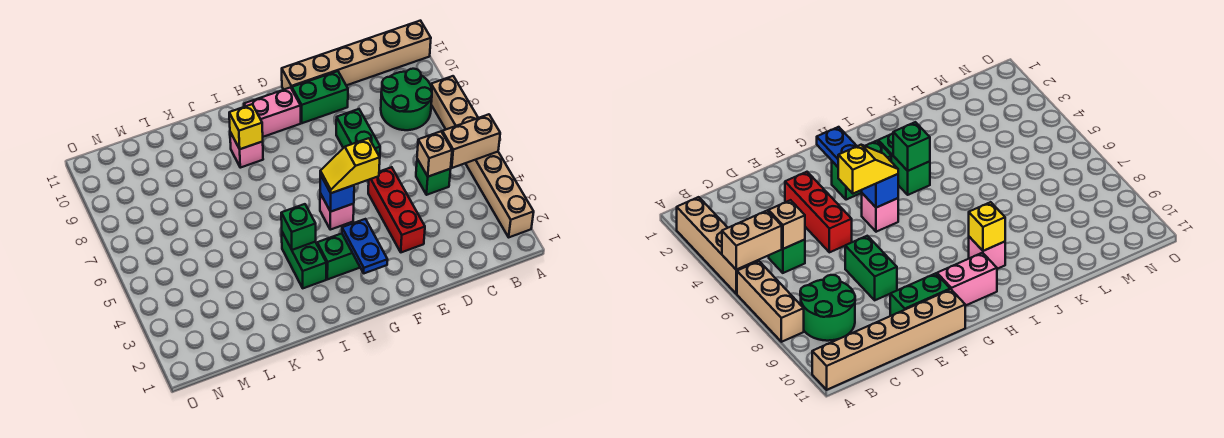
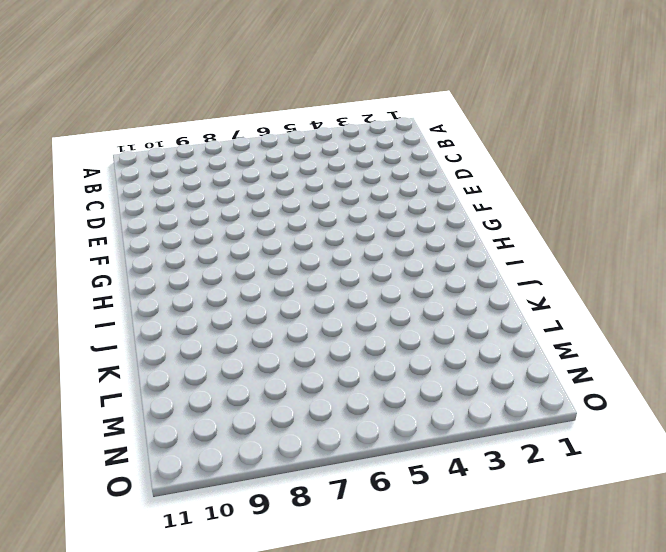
none -> tan brick A2:A5 level 1
none -> tan brick A6:A8 level 1
none -> tan brick A11:F11 level 1

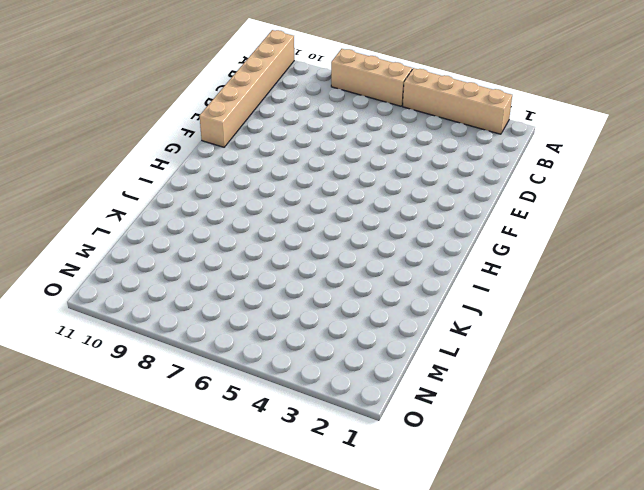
none -> green round brick B8:C9 level 1
none -> green brick C5 level 1
none -> red brick E3:E5 level 1

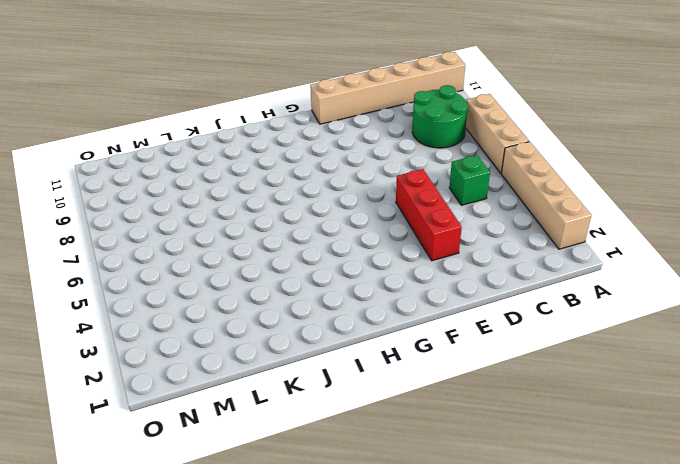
none -> green brick E7:E8 level 1
none -> green brick E10:F10 level 1
none -> green brick G3:H3 level 1

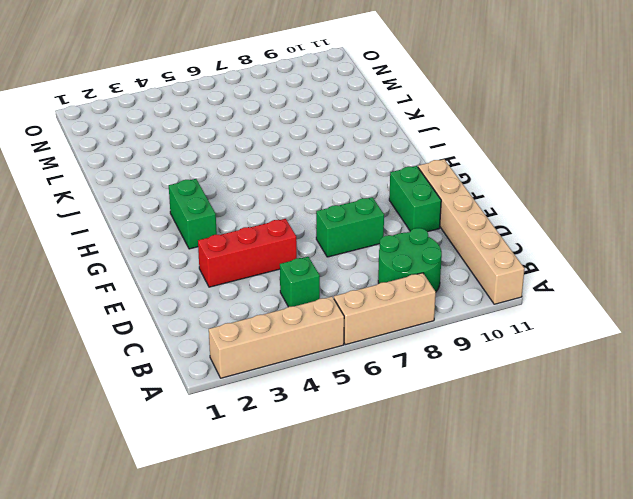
none -> pink brick G5 level 1
none -> pink brick G10:H10 level 1
none -> green brick I3:I4 level 1

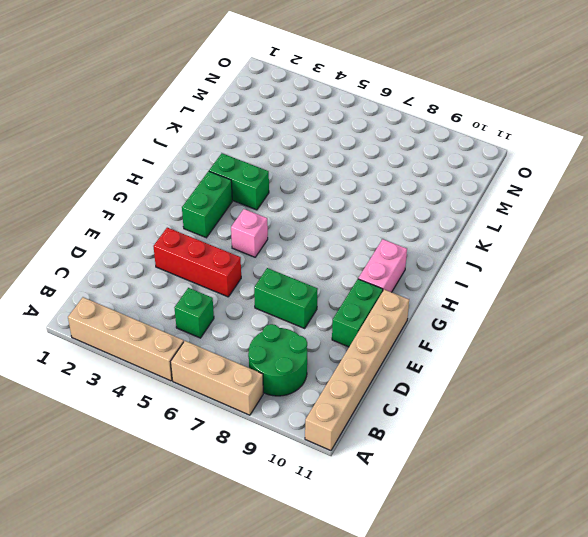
none -> pink brick I9 level 1
none -> tan brick A5:B5 level 2
none -> tan brick C5 level 2

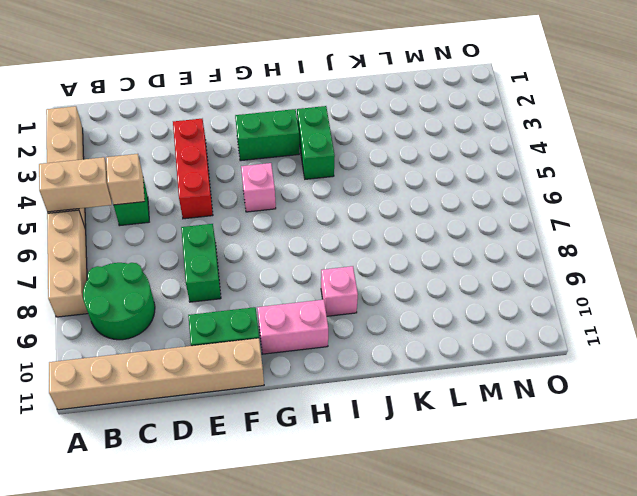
none -> blue plate G2:G3 level 2
none -> blue brick G5 level 2
none -> green brick I4 level 2

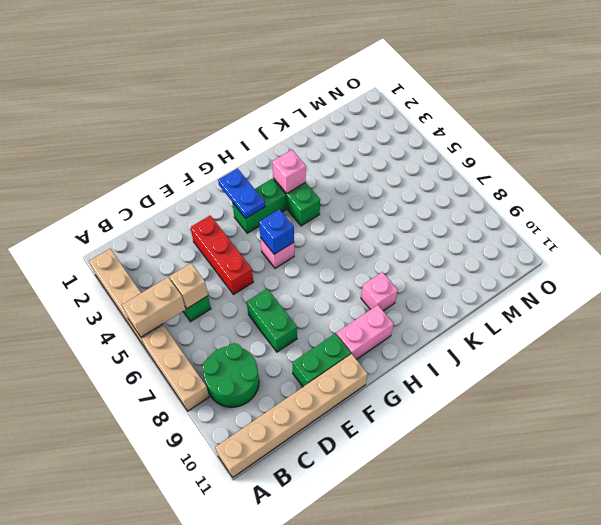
pink brick I3 level 2 -> none
none -> green brick I4 level 2
none -> yellow brick I9 level 2
none -> yellow slope F5:G5 level 3 top F

